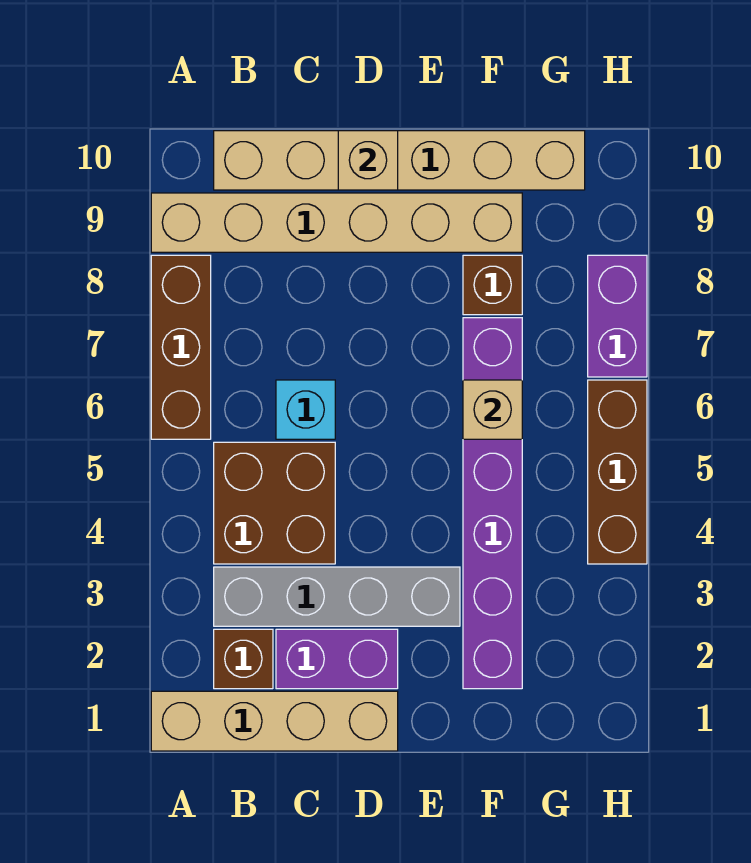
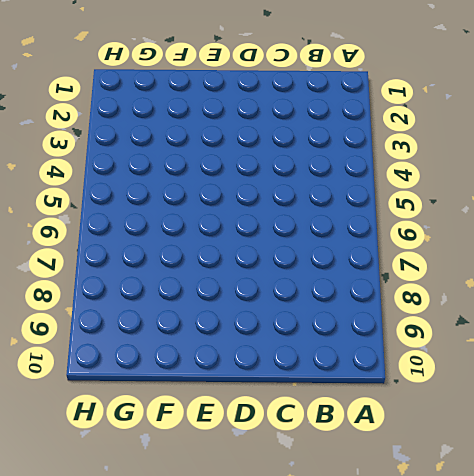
none -> tan brick A1:D1 level 1
none -> brown brick A6:A8 level 1
none -> tan brick A9:F9 level 1

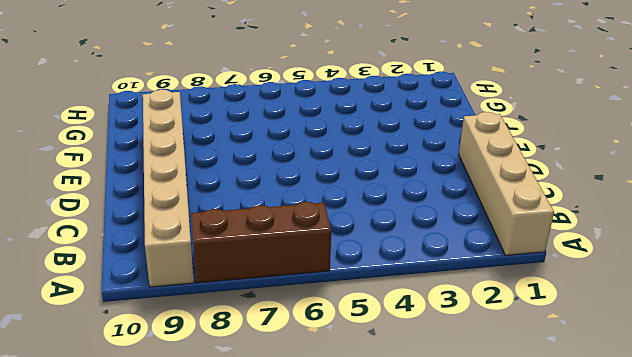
none -> brown brick B2 level 1
none -> grey brick B3:E3 level 1
none -> brown brick B4:C5 level 1

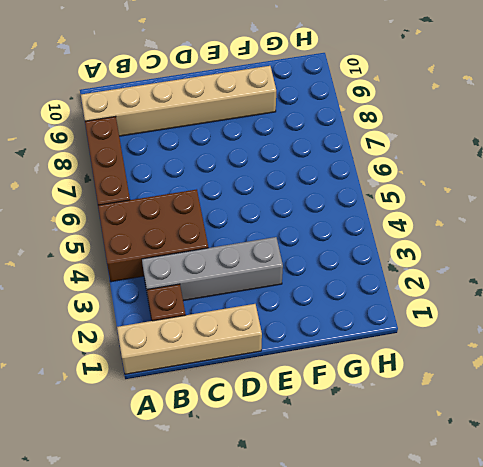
brown brick A4:C5 level 1 -> brown brick B4:C5 level 1
none -> tan brick B10:G10 level 1
none -> purple brick C2:D2 level 1
none -> cyan brick C6 level 1

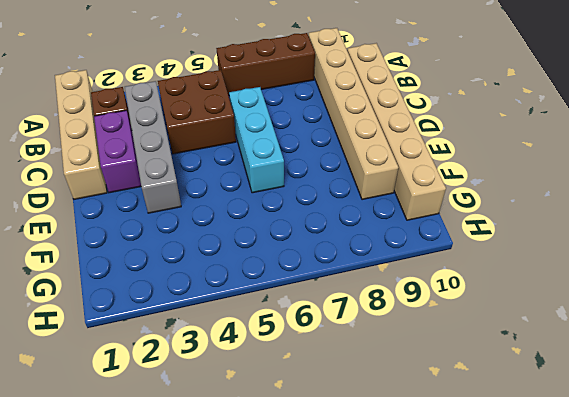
cyan brick C6:E6 level 1 -> cyan brick C6 level 1
none -> purple brick F2:F7 level 1
none -> brown brick F8 level 1
none -> brown brick H4:H6 level 1

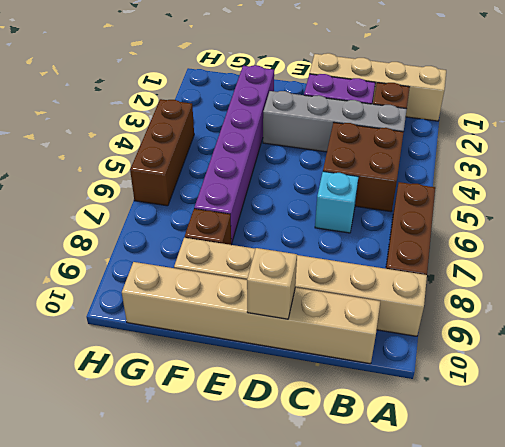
none -> purple brick H7:H8 level 1
none -> tan brick F6 level 2

